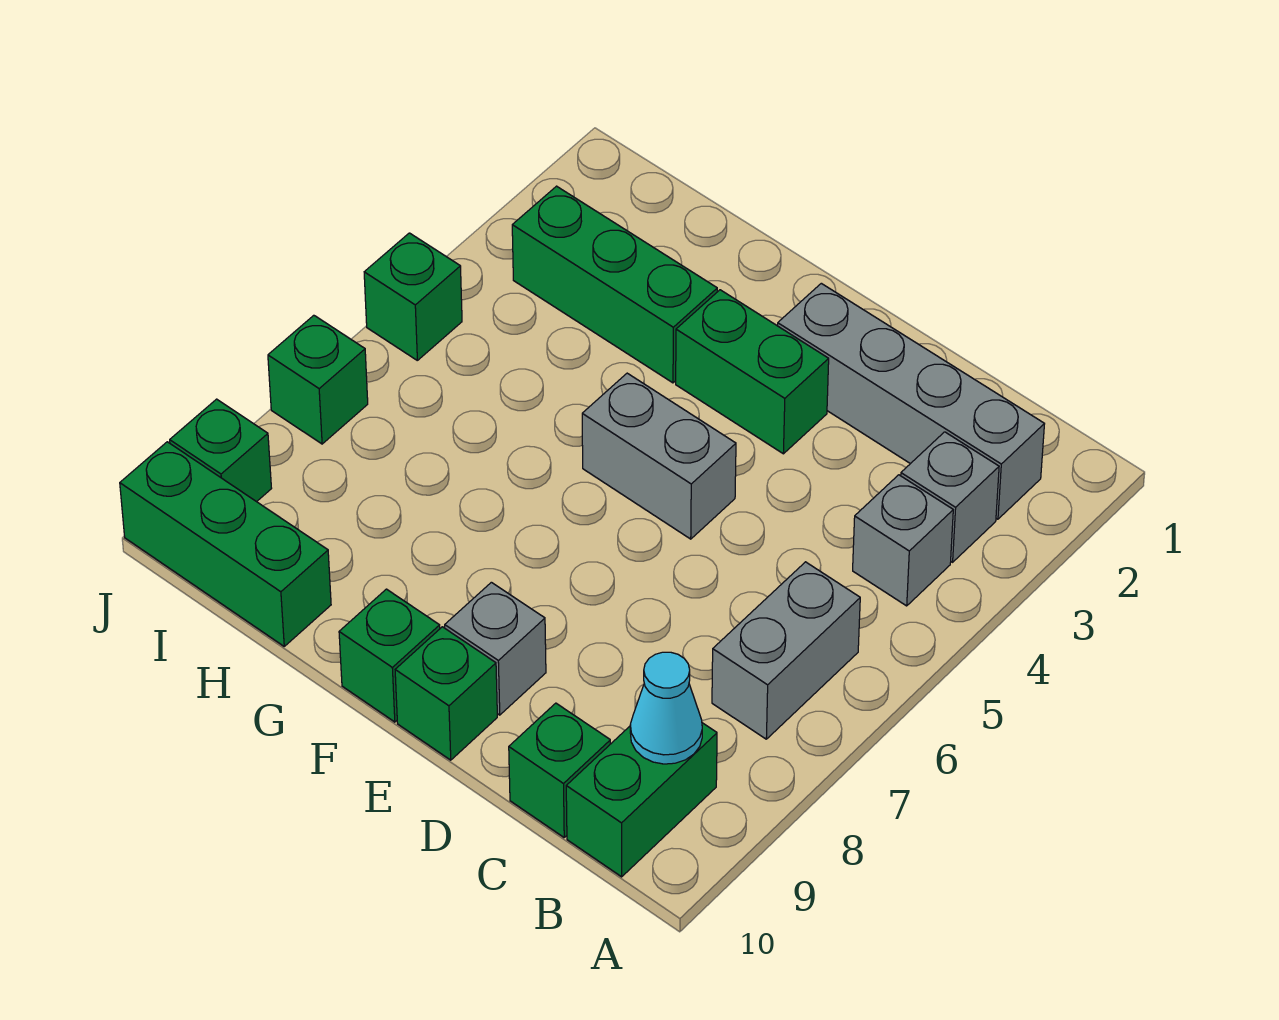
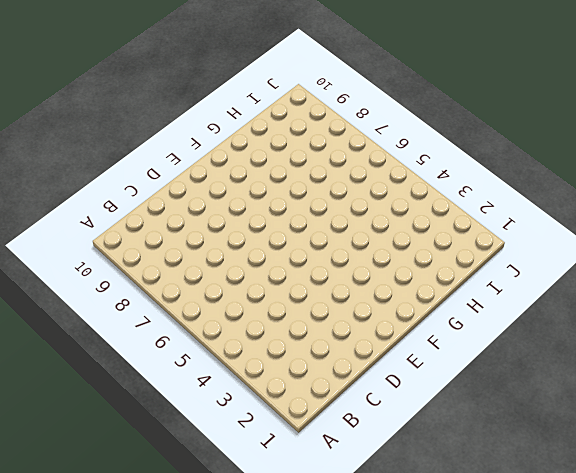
none -> grey brick B2:E2 level 1
none -> grey brick B3 level 1
none -> grey brick B4 level 1

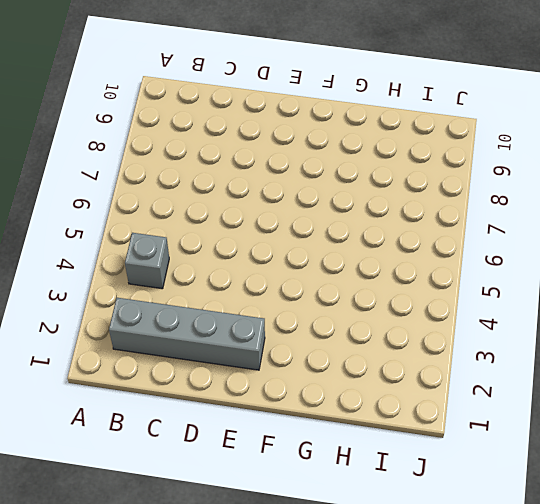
none -> grey brick B3 level 1
none -> grey brick B6:B7 level 1
none -> green brick B9:B10 level 1

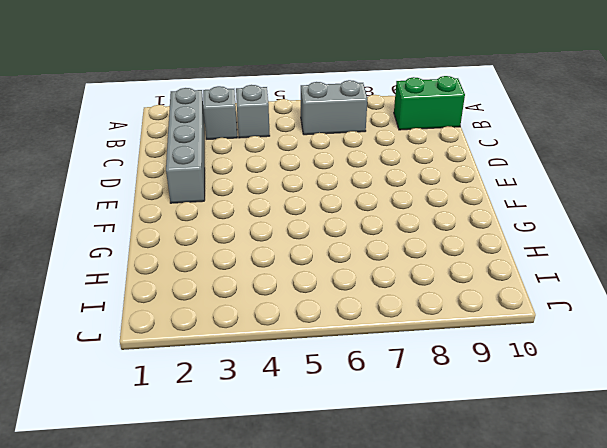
none -> green brick C10 level 1
none -> green brick E3:F3 level 1
none -> grey brick E5:F5 level 1

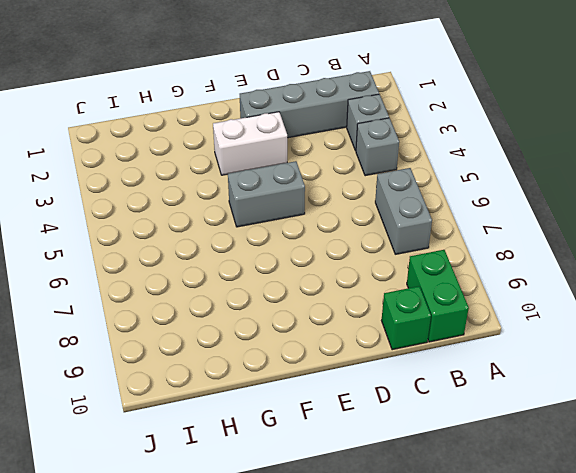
white brick E3:F3 level 1 -> green brick E3:F3 level 1
none -> grey brick E9 level 1
none -> green brick E10 level 1
none -> green brick F10 level 1

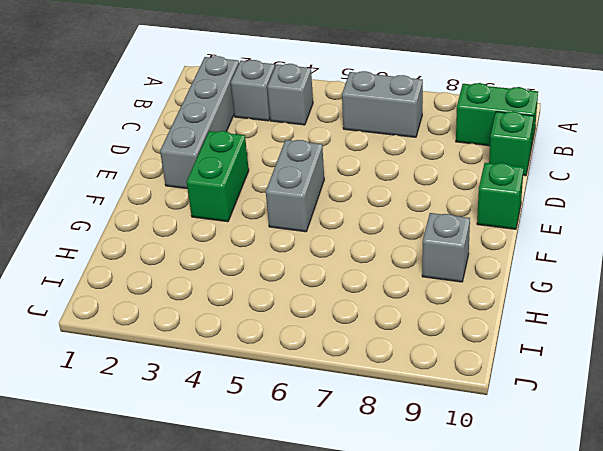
grey brick G9 level 1 -> grey brick E9 level 1
none -> green brick F10 level 1
none -> green brick G3:I3 level 1
none -> green brick H10:J10 level 1

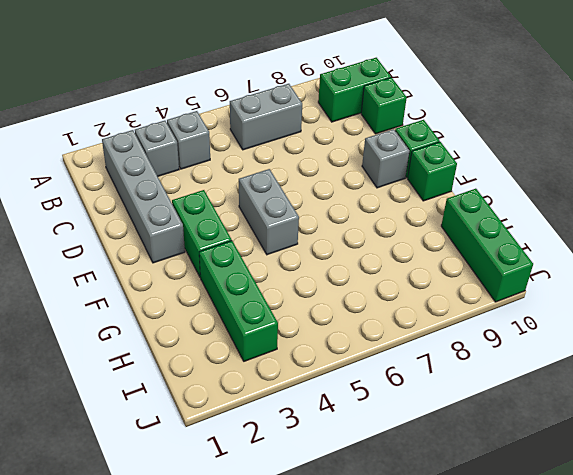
none -> green brick J5 level 1
none -> green brick J7 level 1
none -> green brick J9 level 1

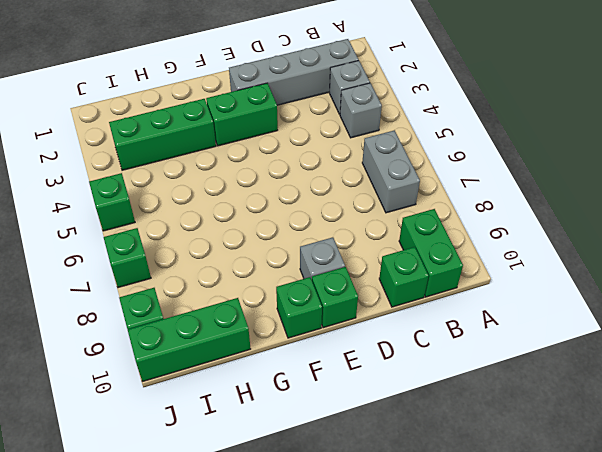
none -> grey brick E5:F5 level 1
none -> cyan cone B9 level 2

